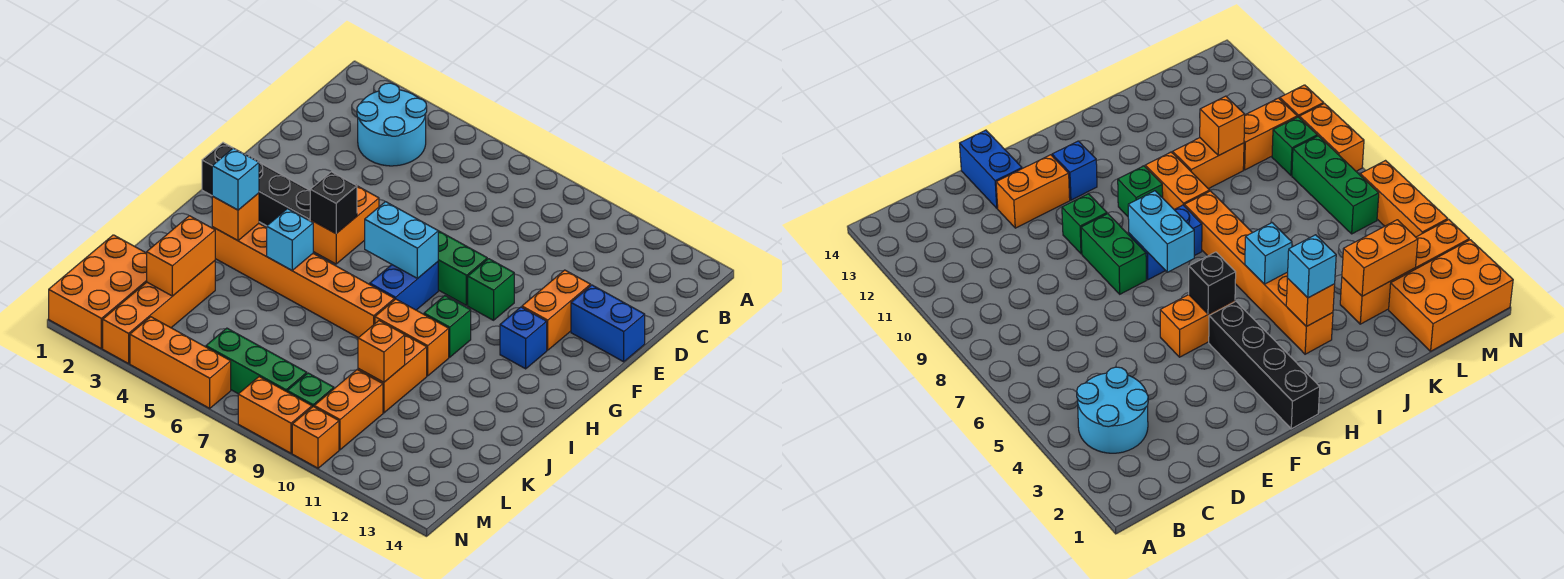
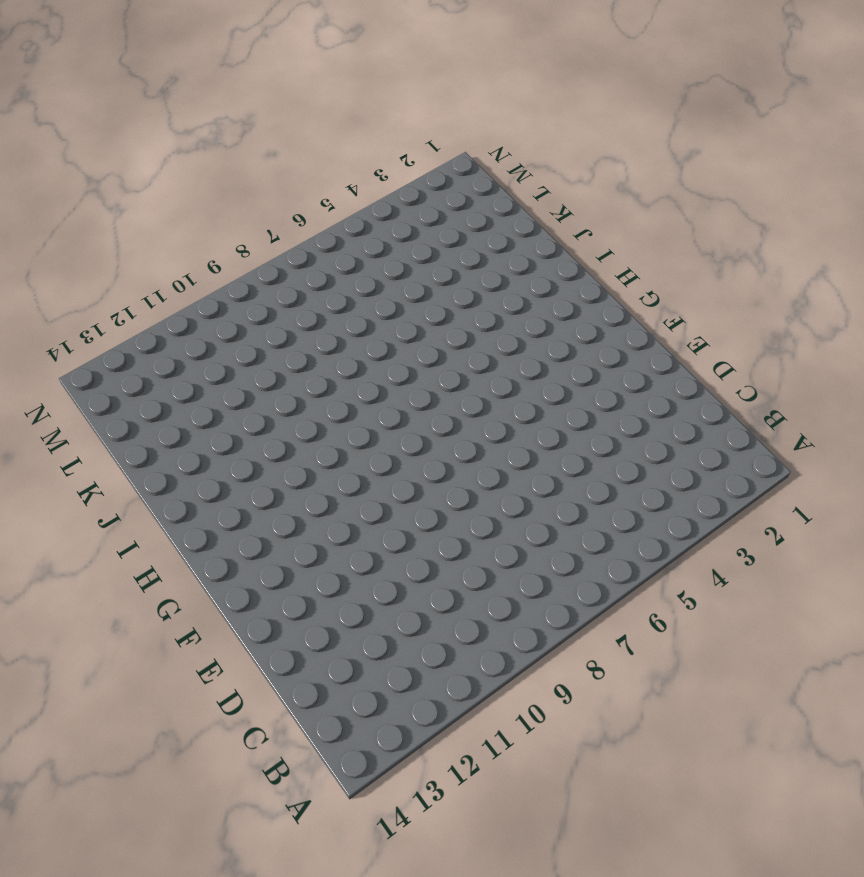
none -> cyan round brick B3:C4 level 1
none -> orange brick E12:F12 level 1
none -> blue brick E13:E14 level 1

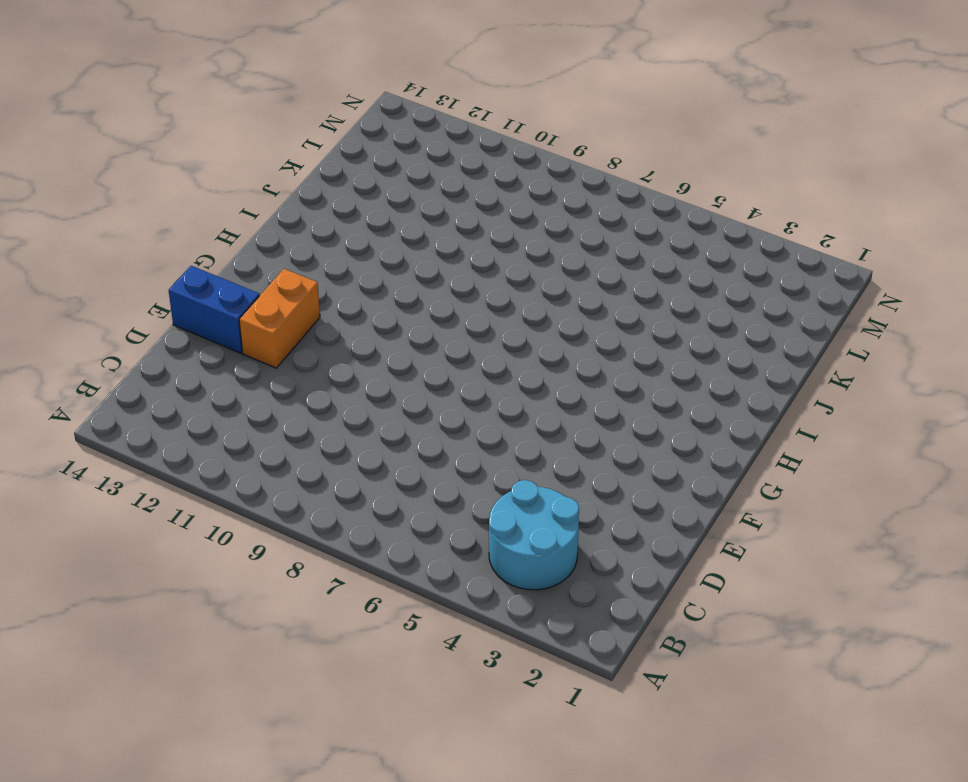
none -> orange brick F5:G5 level 1
none -> green brick F8:F9 level 1
none -> green brick F10 level 1

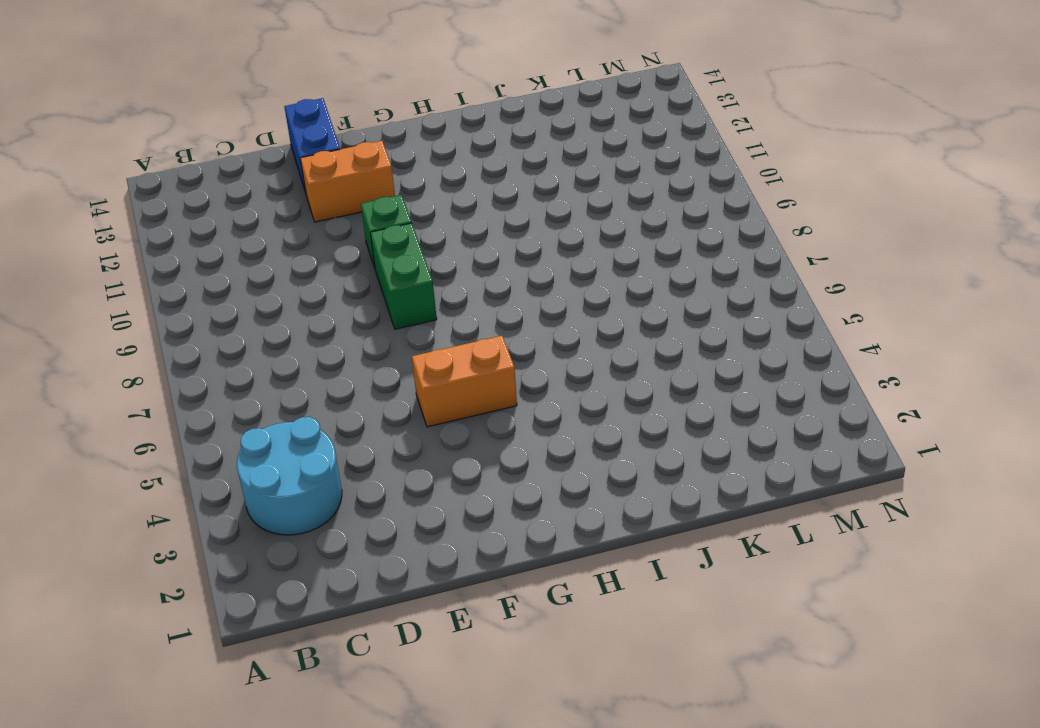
none -> black brick G1:G4 level 1
none -> blue brick G8:H8 level 1
none -> blue brick G12 level 1

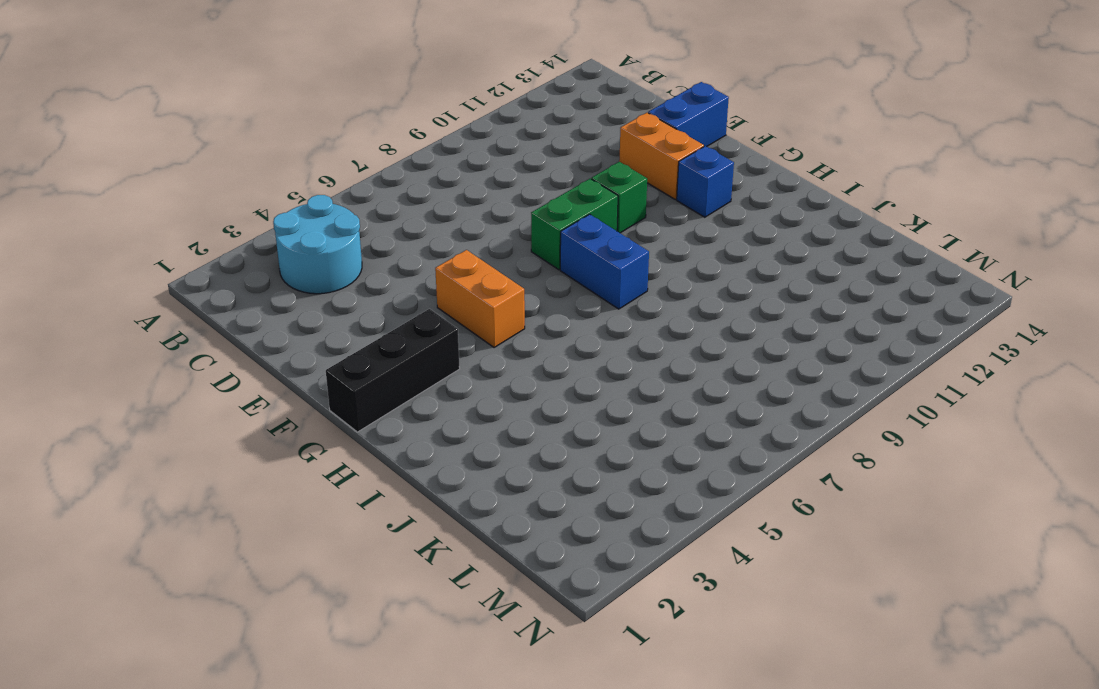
black brick G1:G3 level 1 -> black brick G1:G4 level 1
none -> green brick H10 level 1
none -> orange brick I3:I8 level 1
none -> orange brick I9:I10 level 1

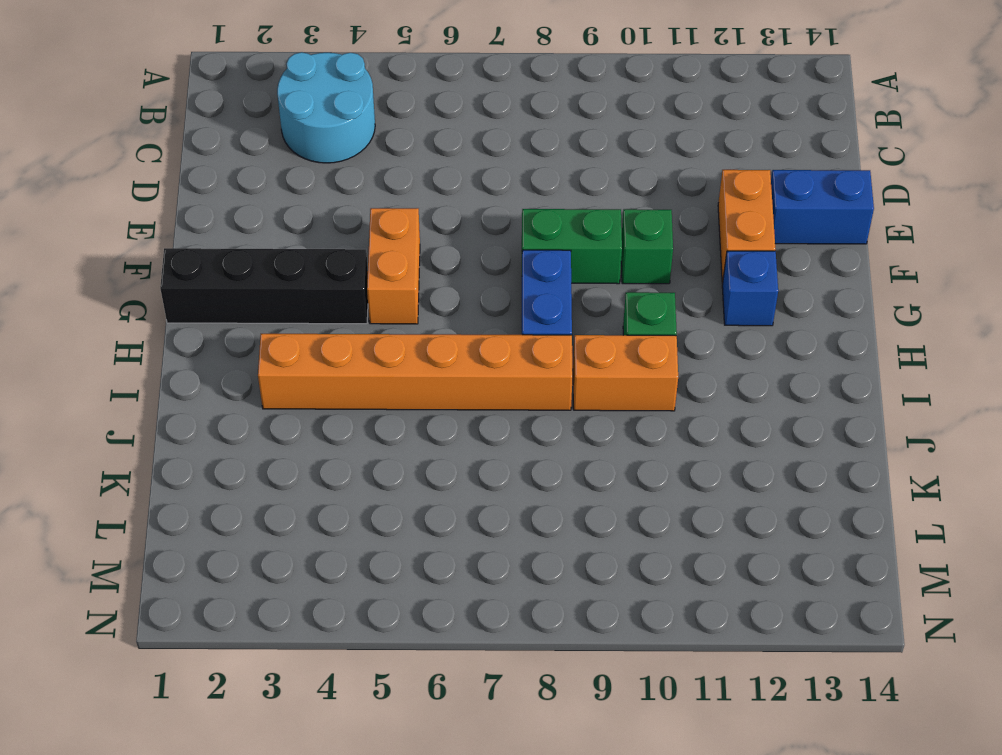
none -> orange brick J10:K10 level 1
none -> orange brick K3:N3 level 1
none -> orange brick L1:N2 level 1

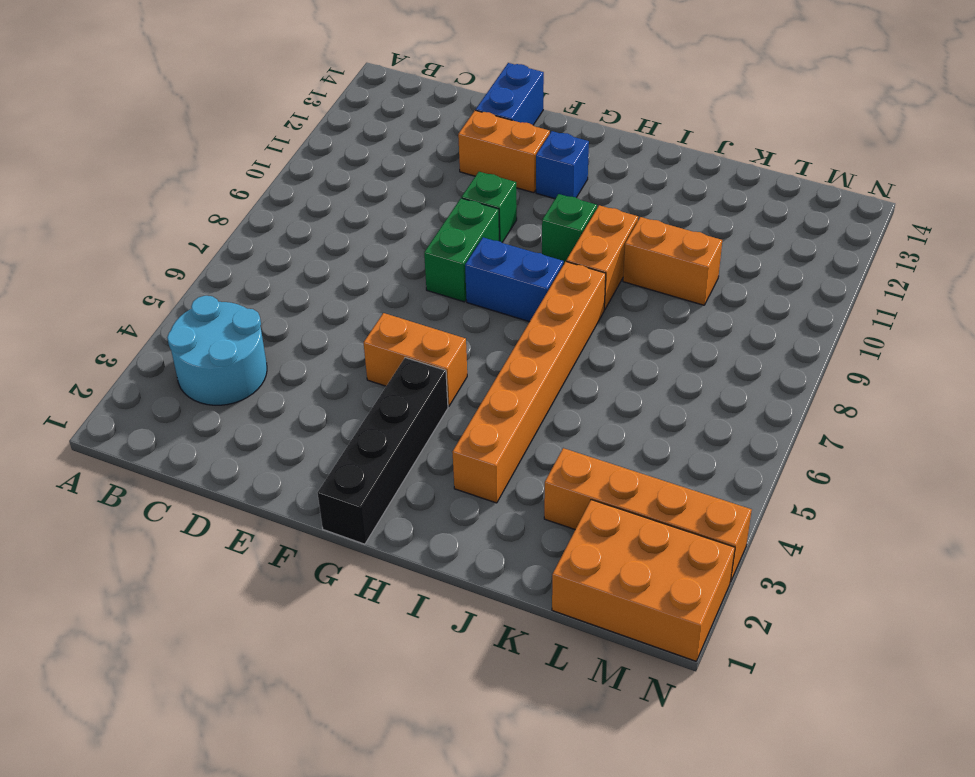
none -> orange brick L10:M10 level 1
none -> green brick M6:M8 level 1
none -> green brick M9 level 1

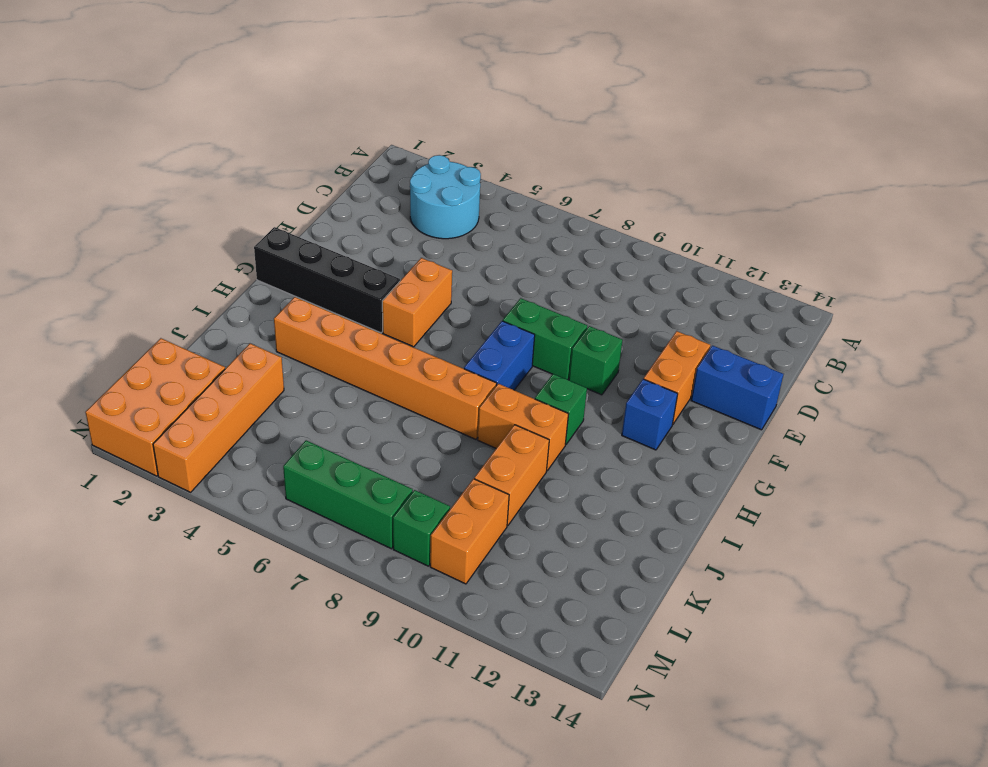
none -> orange brick N4:N6 level 1
none -> orange brick N8:N9 level 1
none -> orange brick N10 level 1

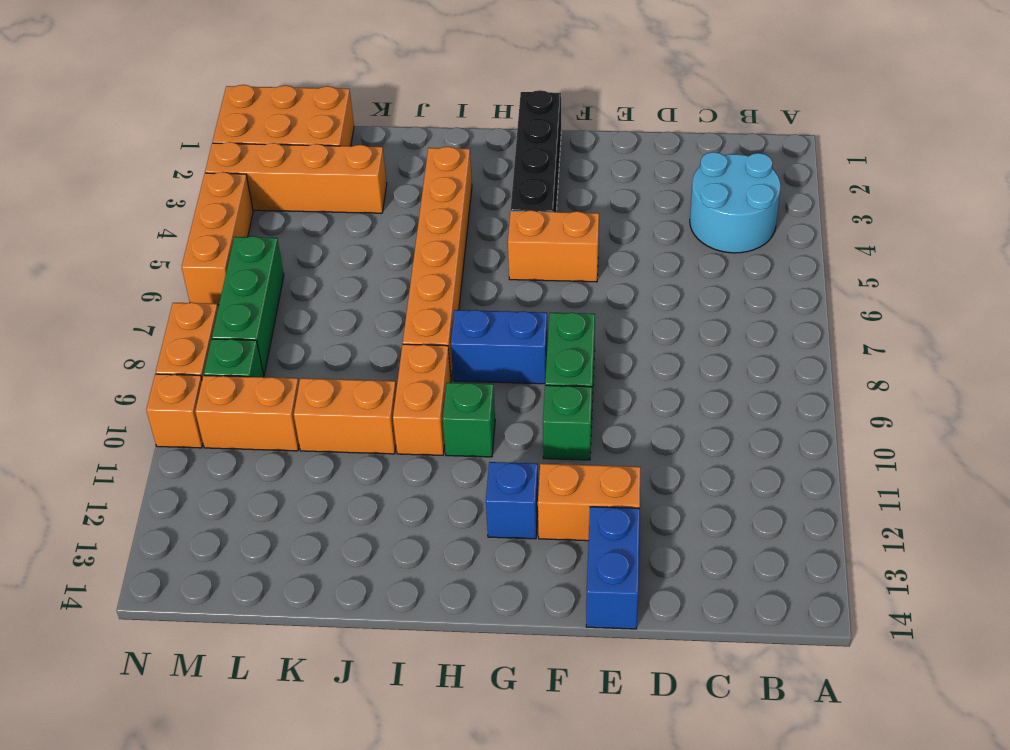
none -> black brick G5 level 2
none -> cyan brick G7:G8 level 2
none -> orange brick I3 level 2

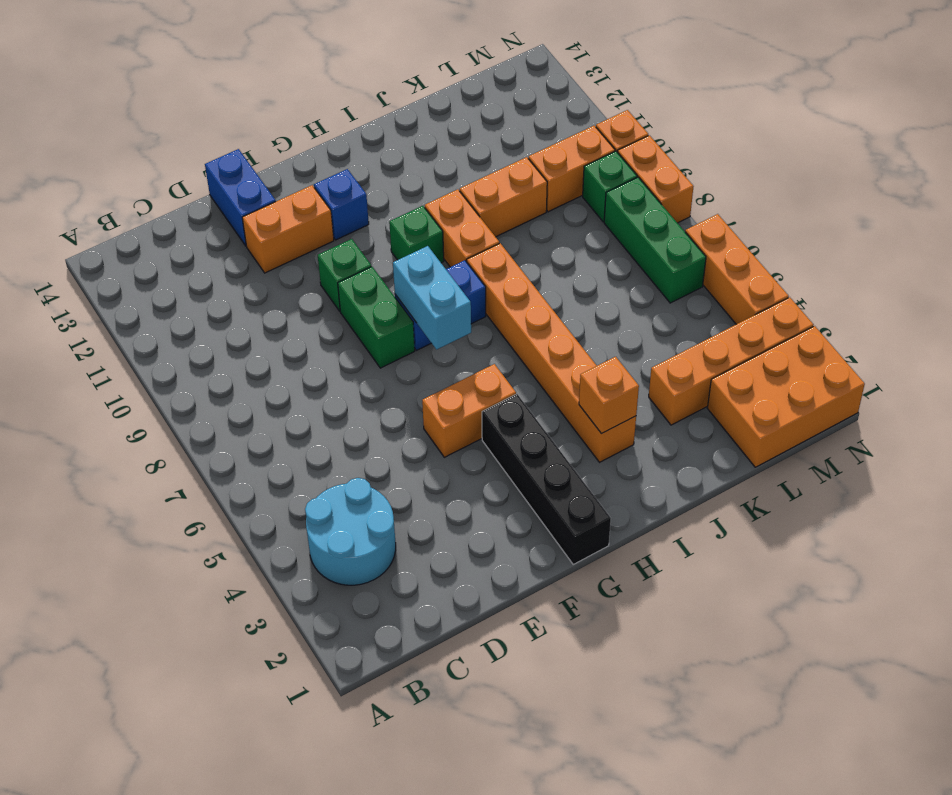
none -> black brick G5 level 2
none -> cyan brick I5 level 2
none -> orange brick K3:L3 level 2

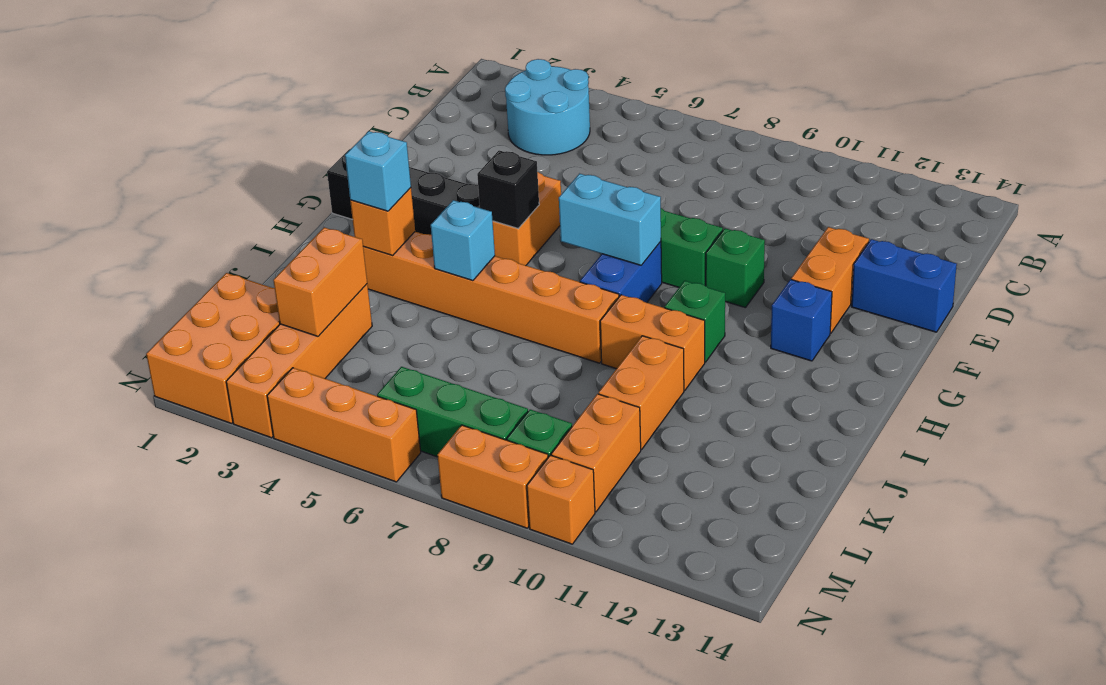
none -> orange brick K10 level 2

